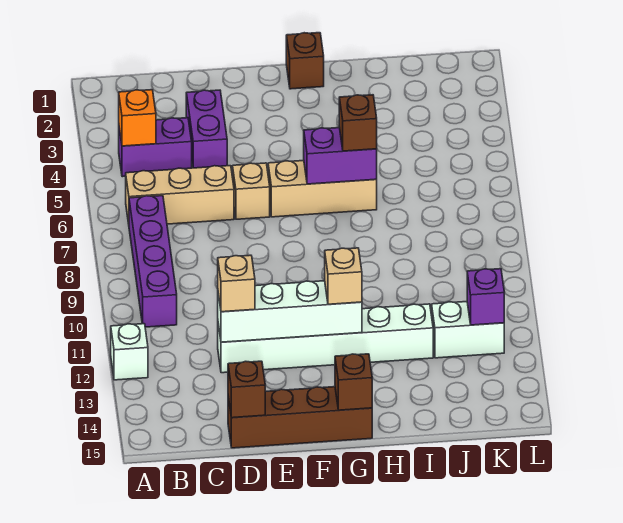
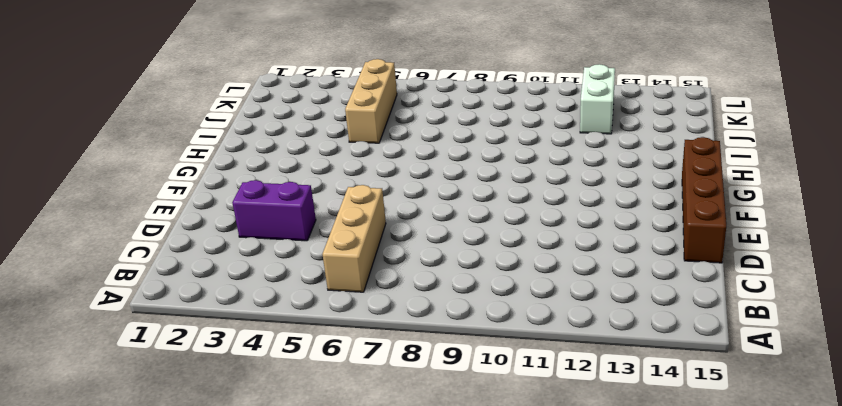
tan brick I5:K5 level 1 -> tan brick F6:H6 level 1
none -> white brick A12 level 1
none -> purple brick B4:C4 level 1
none -> purple brick B7:B10 level 1

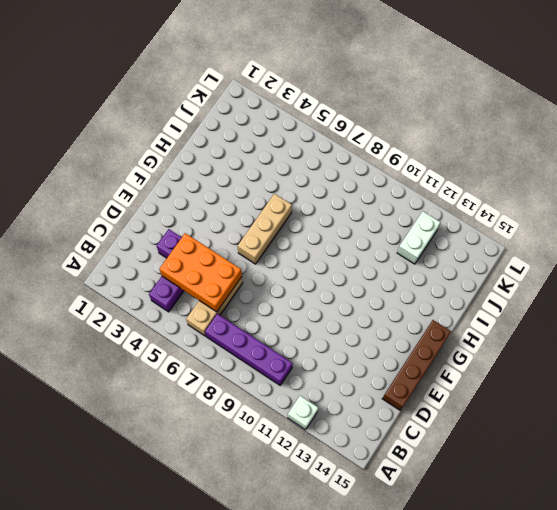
orange brick C4:D6 level 2 -> none
none -> white brick D12:I12 level 1
none -> tan brick E6 level 1
none -> brown brick G1 level 1

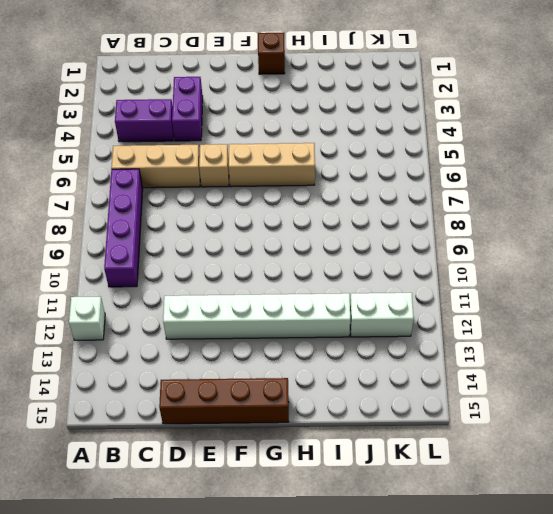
none -> orange brick B4 level 2
none -> white brick D12:G12 level 2
none -> brown brick D15 level 2

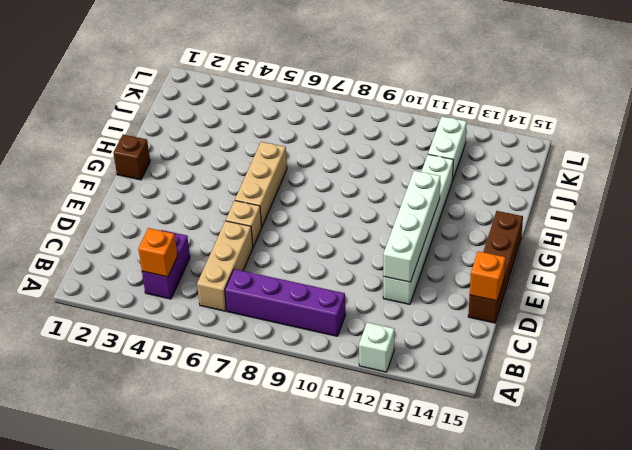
orange brick D15 level 2 -> brown brick D15 level 2
none -> purple brick D3:D4 level 1
none -> purple brick G6:H6 level 2
none -> brown brick G15 level 2

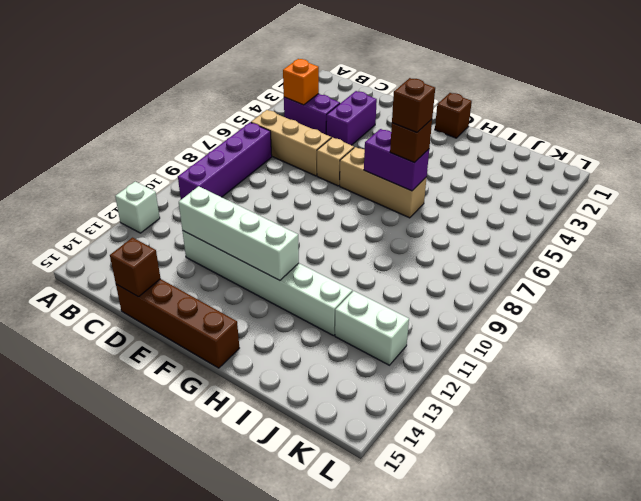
brown brick H6 level 4 -> brown brick G15 level 2
none -> purple brick K12 level 2
none -> tan brick D12 level 3
none -> tan brick G12 level 3

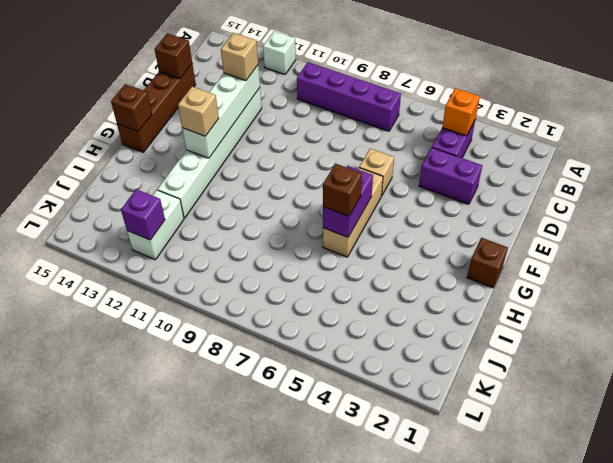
none -> tan brick B6:D6 level 1

